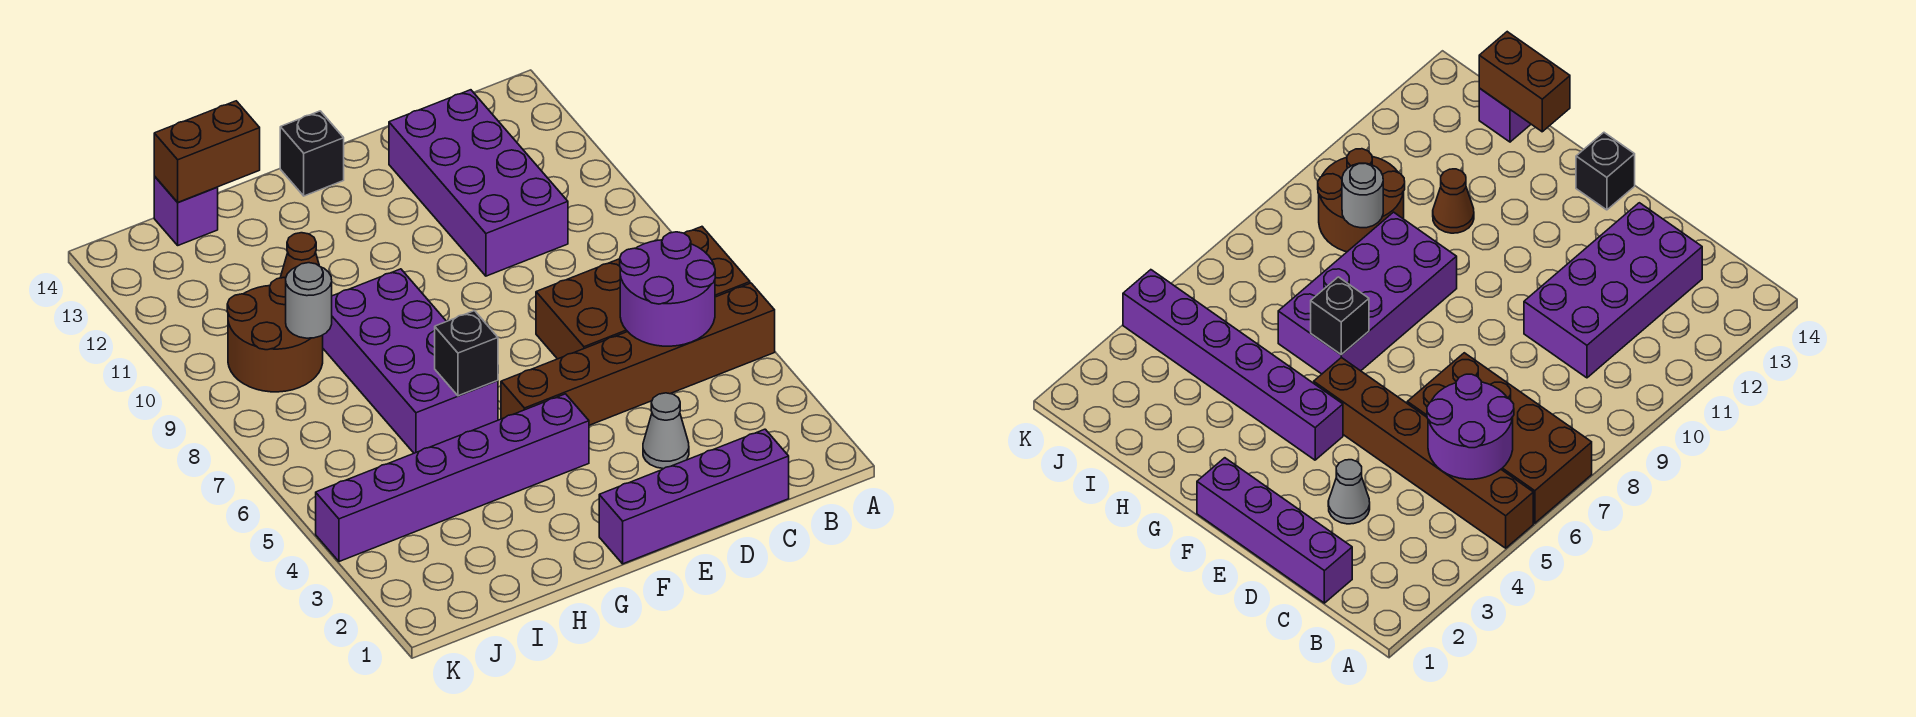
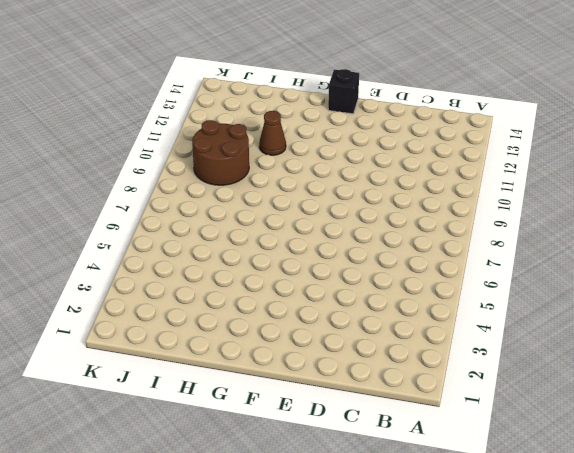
none -> brown brick A5:F5 level 1
none -> brown brick A6:D7 level 1
none -> purple brick C1:F1 level 1

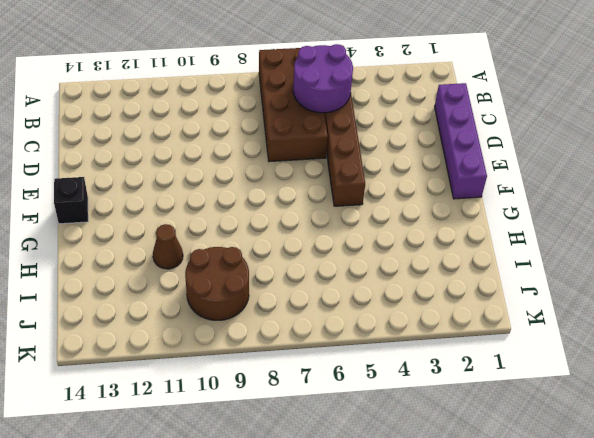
none -> purple brick C10:D13 level 1
none -> grey cone D3 level 1
none -> purple brick F4:K4 level 1

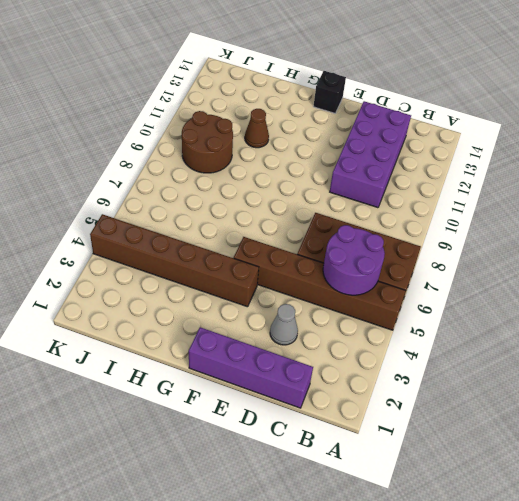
brown brick F4:K4 level 1 -> purple brick F4:K4 level 1
none -> purple brick G6:H9 level 1
none -> purple brick I14 level 1
none -> black brick G6 level 2

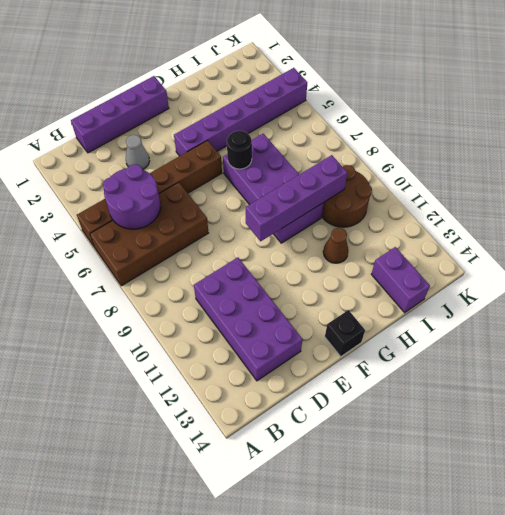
purple brick F9:I9 level 2 -> grey round brick I9 level 2
black round brick G6 level 2 -> black brick G6 level 2
purple brick I13:I14 level 1 -> purple brick I14 level 1
none -> brown brick H14:I14 level 2

